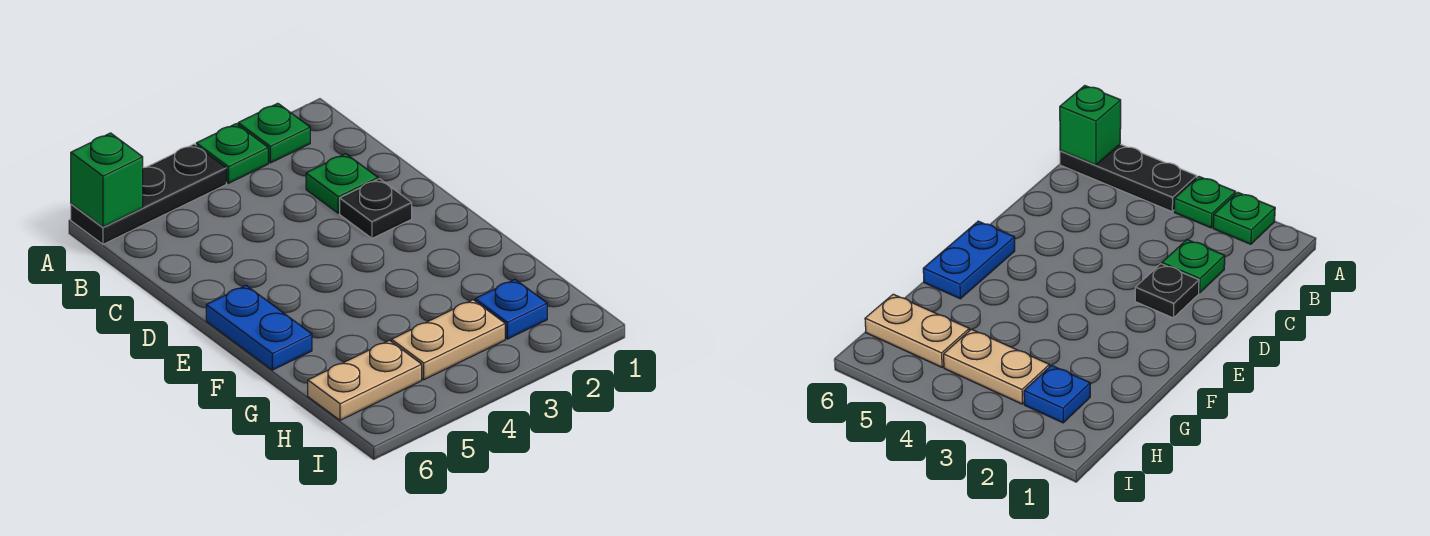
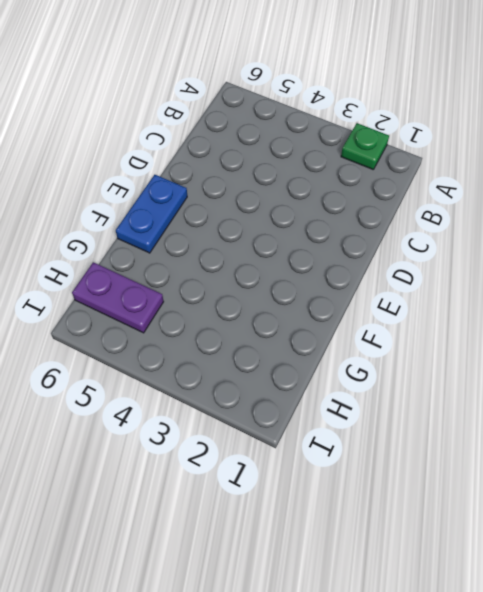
purple plate H5:H6 level 1 -> tan plate H5:H6 level 1
none -> green plate A3 level 1
none -> black plate A4:A6 level 1

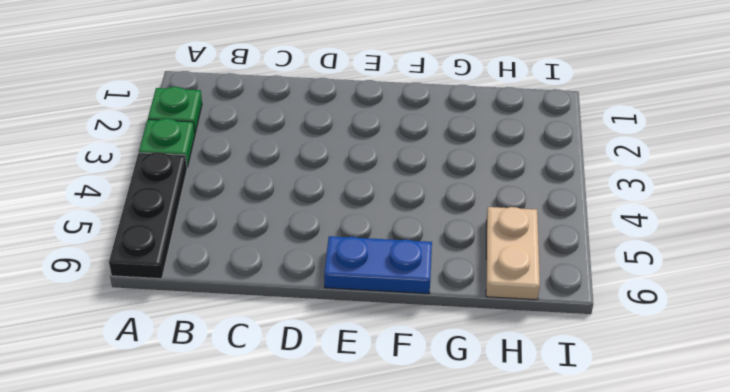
none -> green plate C2 level 1
none -> black plate D2 level 1

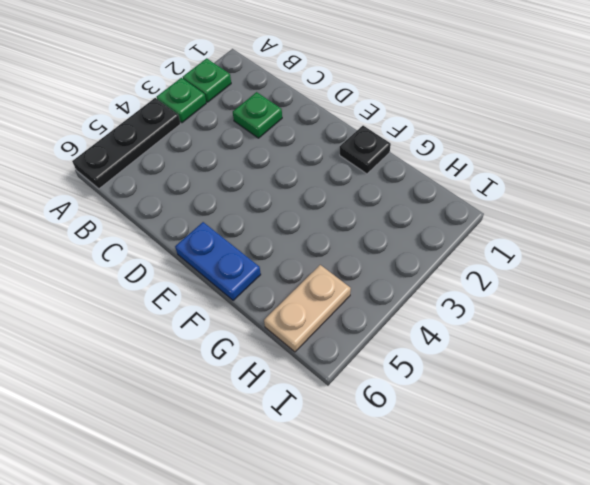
black plate F1 level 1 -> black plate D2 level 1
none -> blue plate H2 level 1
none -> tan plate H3:H4 level 1

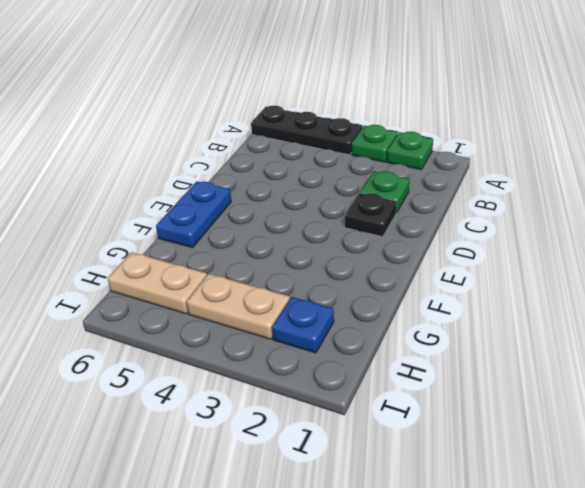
none -> green brick A6 level 2

